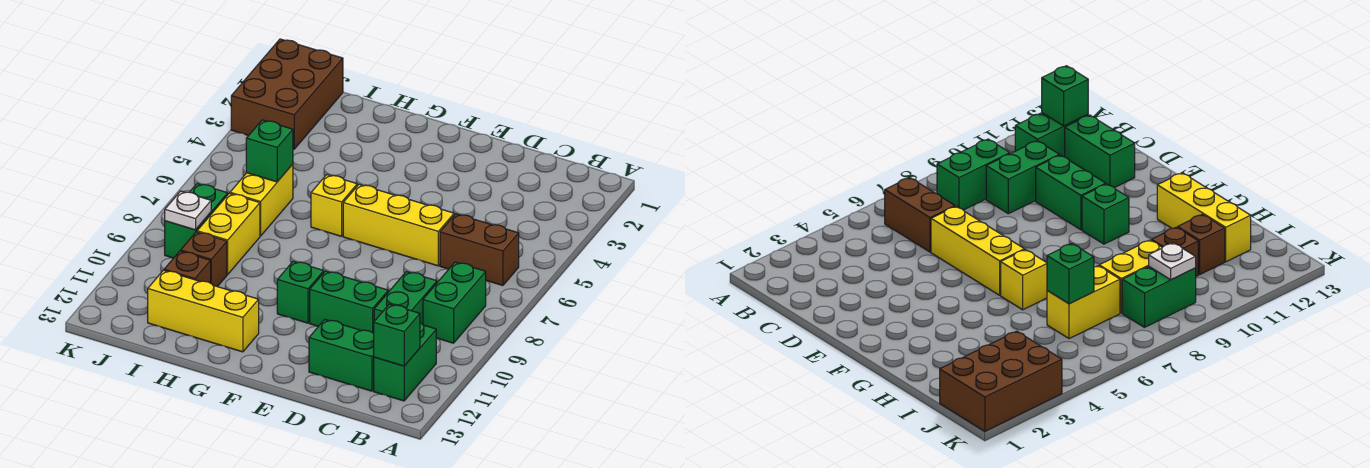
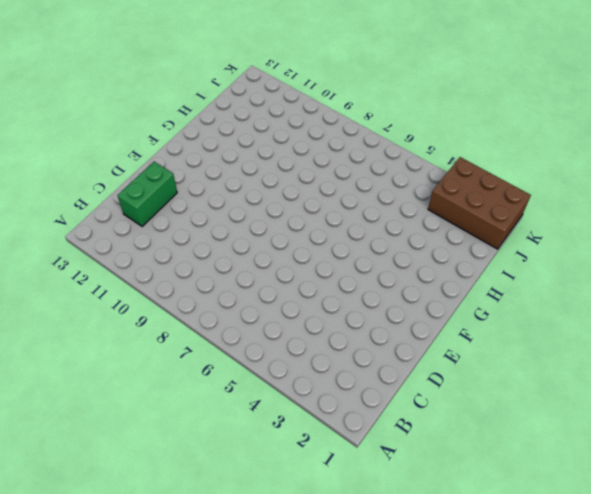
none -> brown brick B6:C6 level 1
none -> green brick B8:B9 level 1
none -> green brick B11:B12 level 1

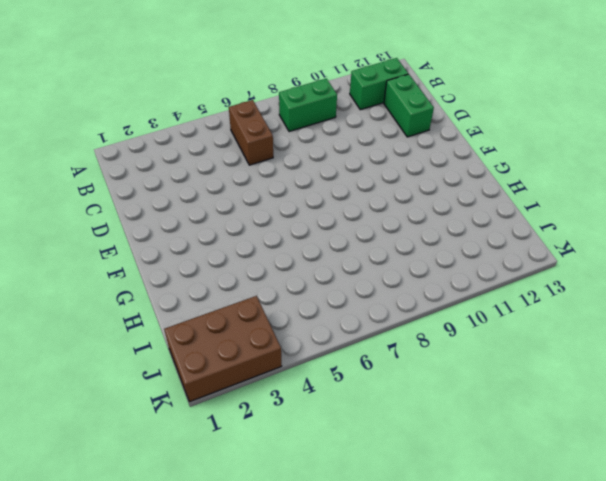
none -> green brick C9:C10 level 1
none -> yellow brick D6:F6 level 1
none -> green brick D10:E10 level 1

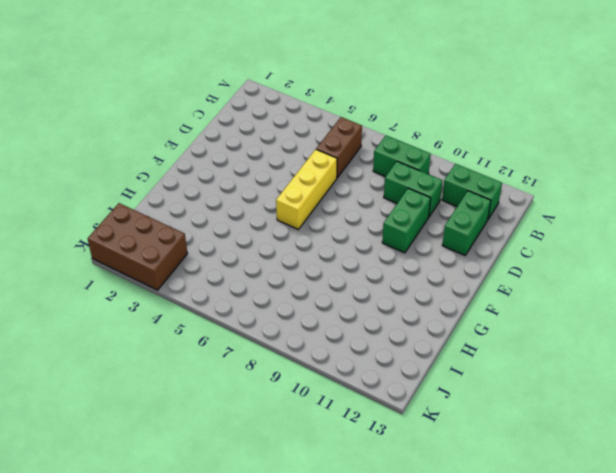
none -> green brick F10 level 1
none -> yellow brick G6 level 1
none -> yellow brick G12:I12 level 1

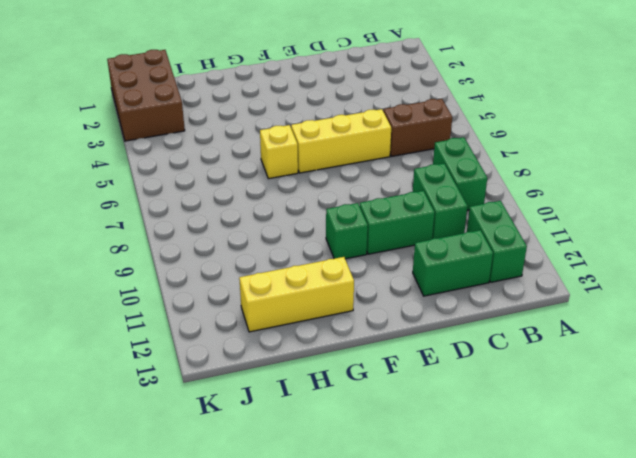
none -> yellow brick I6:I7 level 1
none -> yellow brick I8:I9 level 1
none -> brown brick I10 level 1

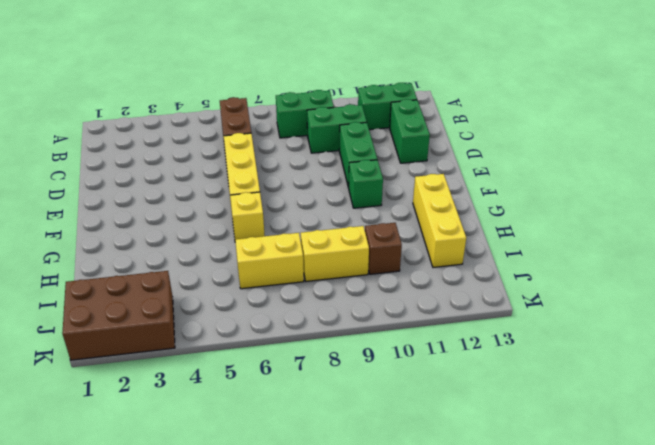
none -> brown brick I11 level 1
none -> green brick J8:J9 level 1
none -> green brick B12 level 2

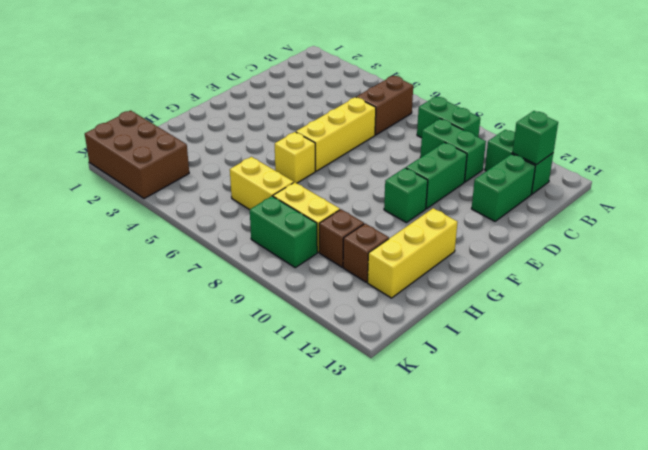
none -> green brick I6 level 2
none -> white plate J9 level 2

